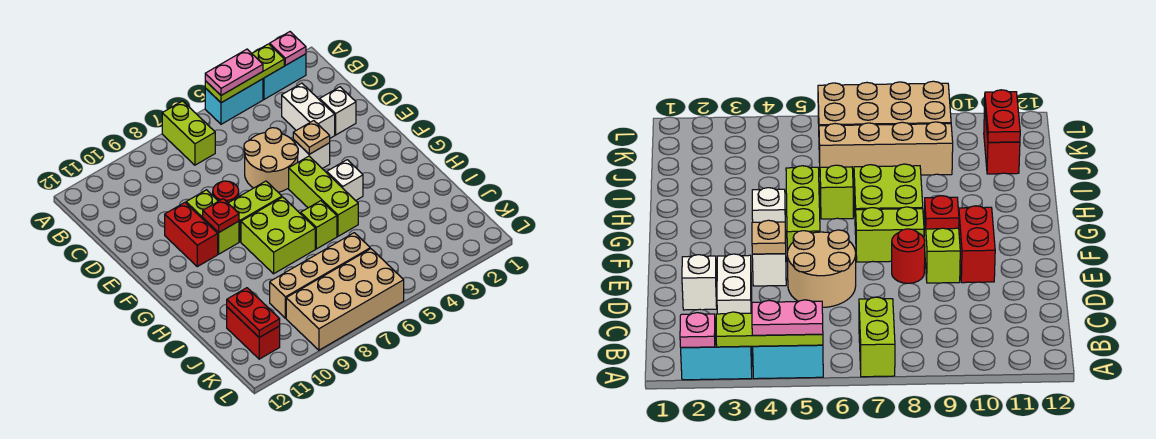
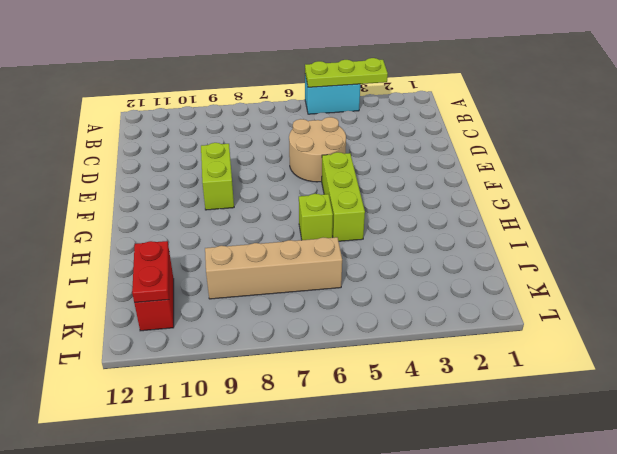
none -> cyan brick A2:A3 level 1
none -> lime brick A7:B7 level 1
none -> white brick C3:D3 level 1

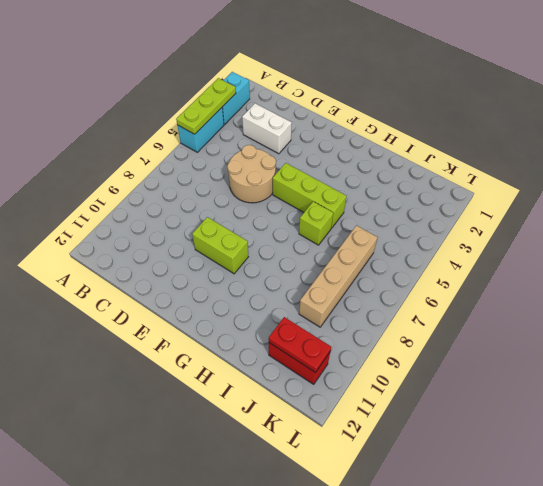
none -> lime brick A7:B7 level 1
none -> white brick D2 level 1
none -> white brick E4 level 1

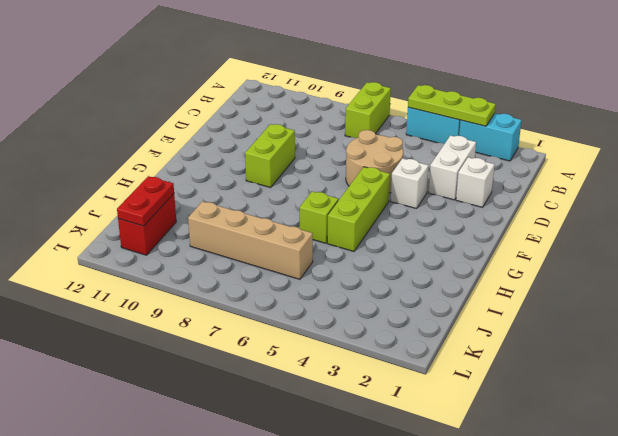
none -> red round brick E8 level 1
none -> red brick E10:F10 level 1
none -> lime brick F7:F8 level 1

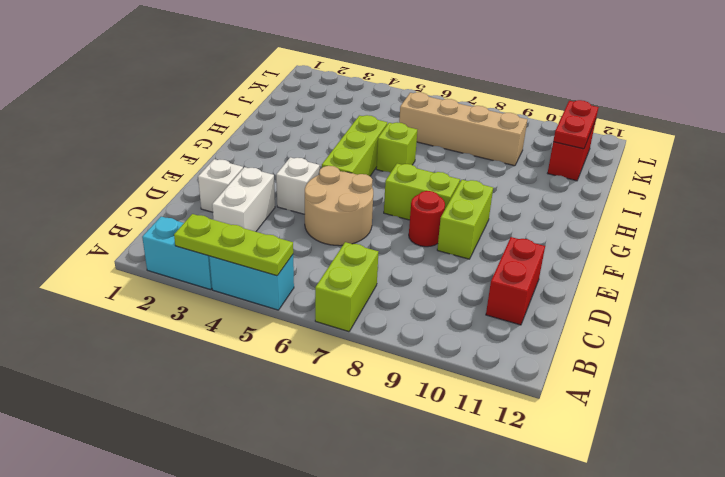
red brick C11:D11 level 1 -> red brick E10:F10 level 1
none -> white brick G4 level 1
none -> lime brick G7:H8 level 1
none -> tan brick K6:L9 level 1

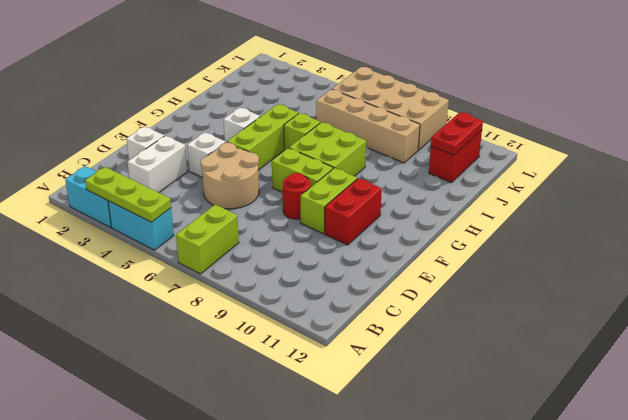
none -> pink plate A2 level 2
none -> tan plate E4 level 2
none -> red plate F9 level 2

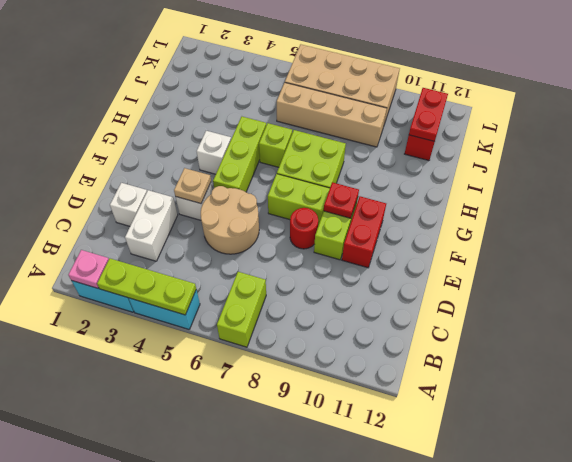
none -> pink plate A4:A5 level 3

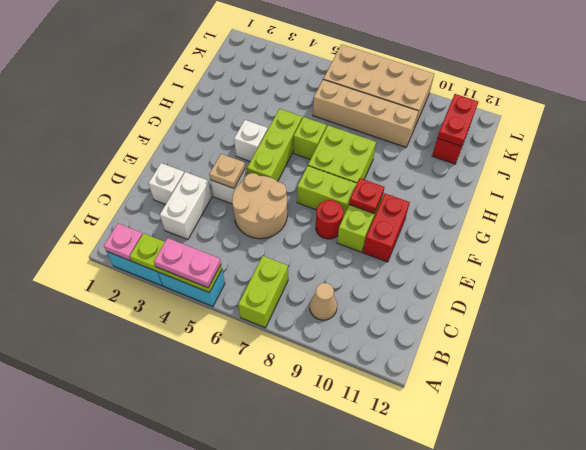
tan cone B9 level 1 -> none

